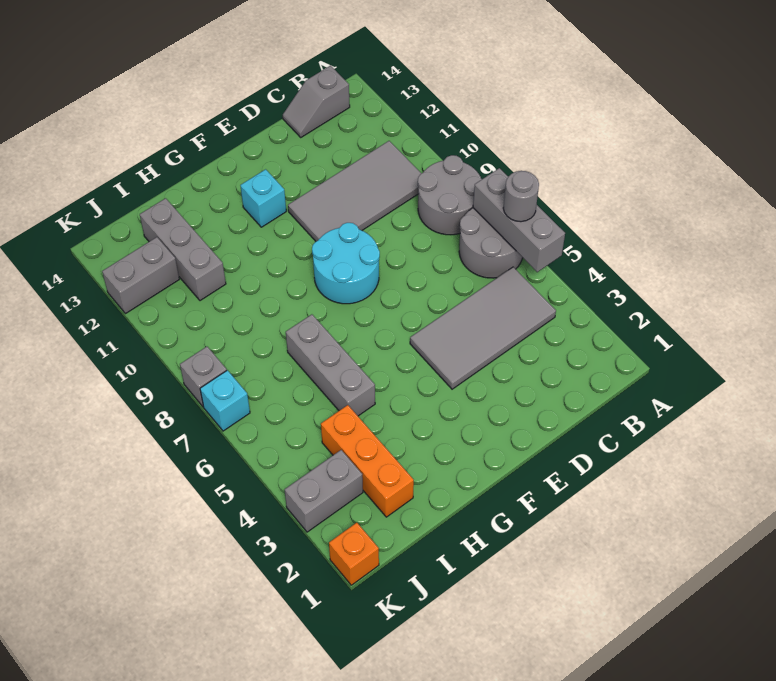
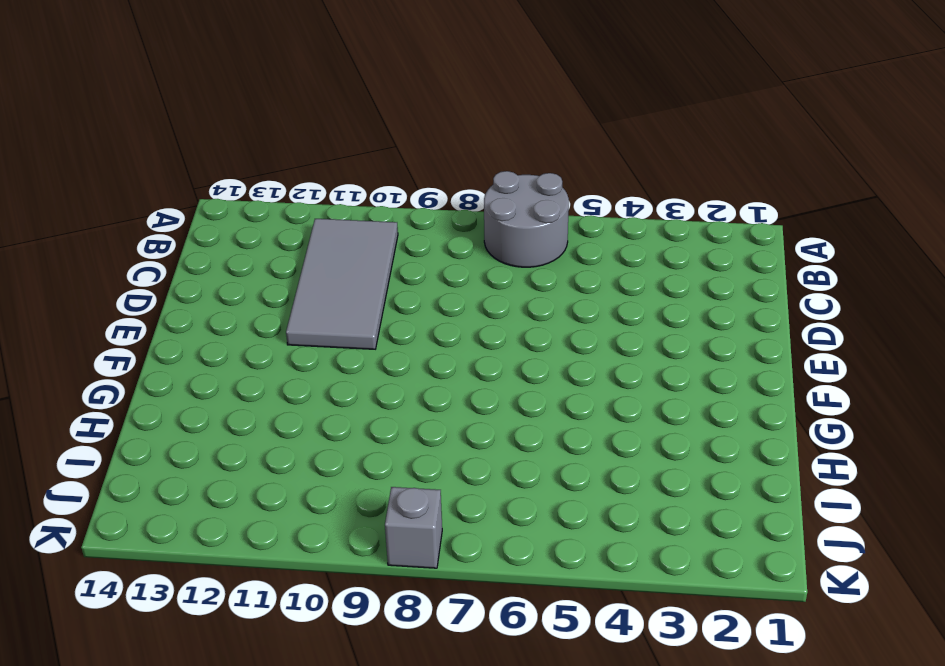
none -> grey round brick A8:B9 level 1
none -> grey tile B4:E5 level 1
none -> grey slope B14:C14 level 1 top B

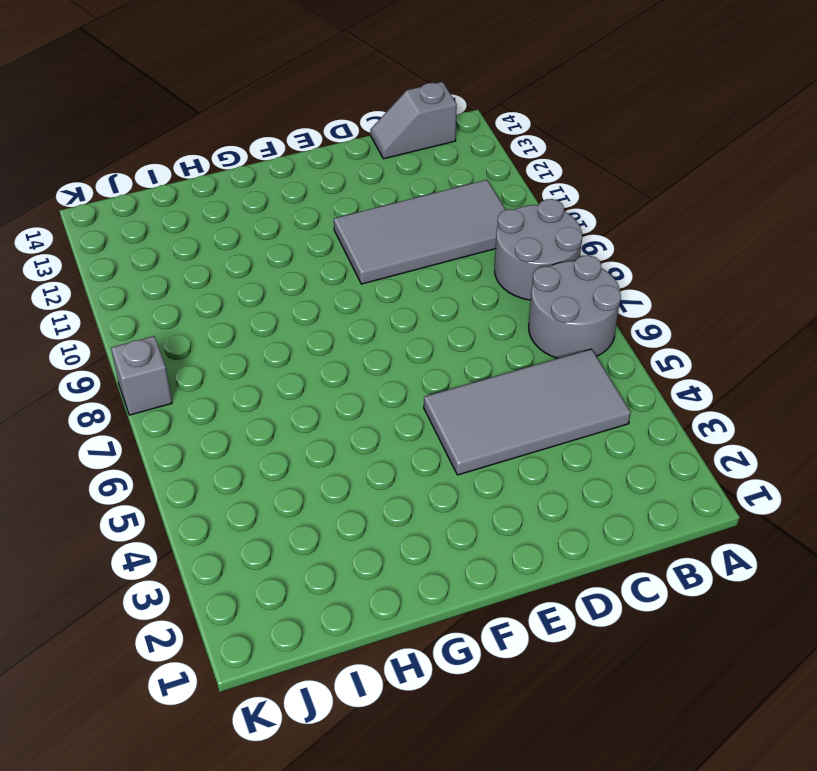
none -> cyan round brick E8:F9 level 1
none -> cyan brick F12 level 1
none -> grey brick H5:H7 level 1

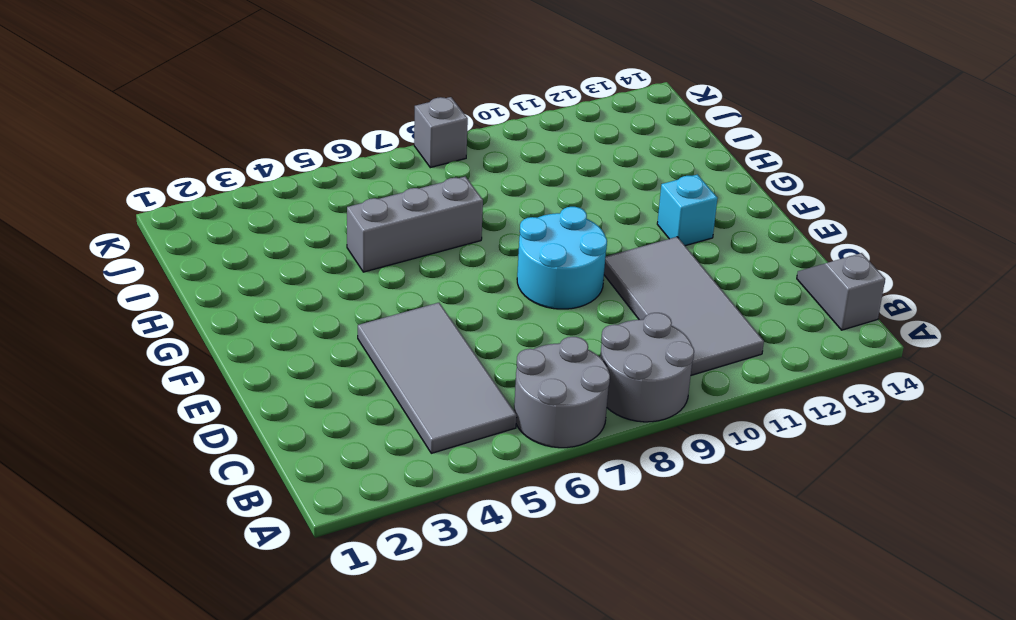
none -> orange brick I2:I4 level 1
none -> grey brick I11:I13 level 1
none -> grey brick J3:K3 level 1

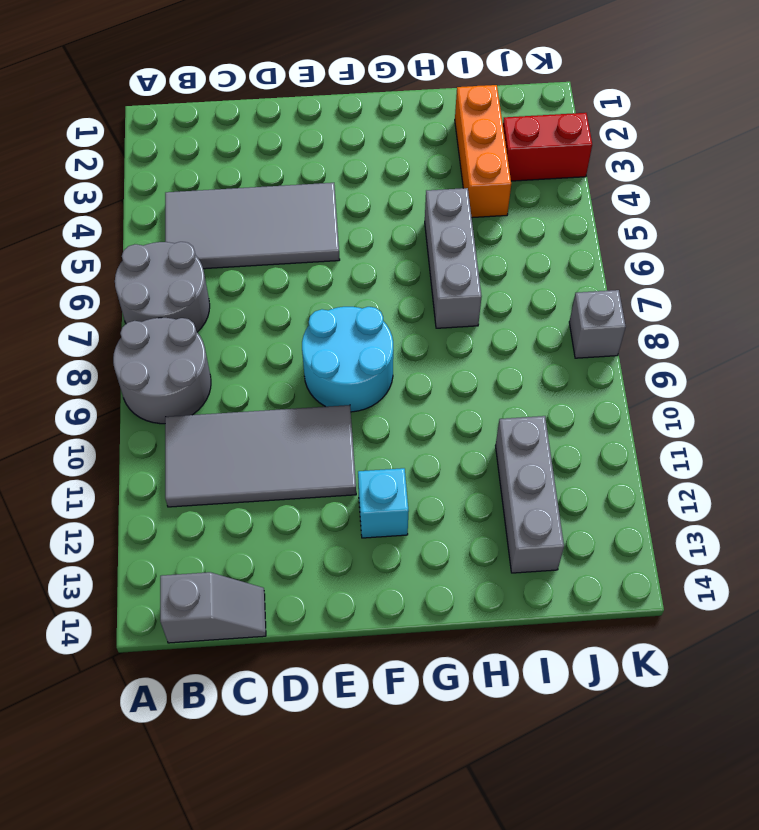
red brick J3:K3 level 1 -> grey brick J3:K3 level 1
none -> grey brick J12:K12 level 1
none -> orange brick K1 level 1
none -> cyan brick K7 level 1

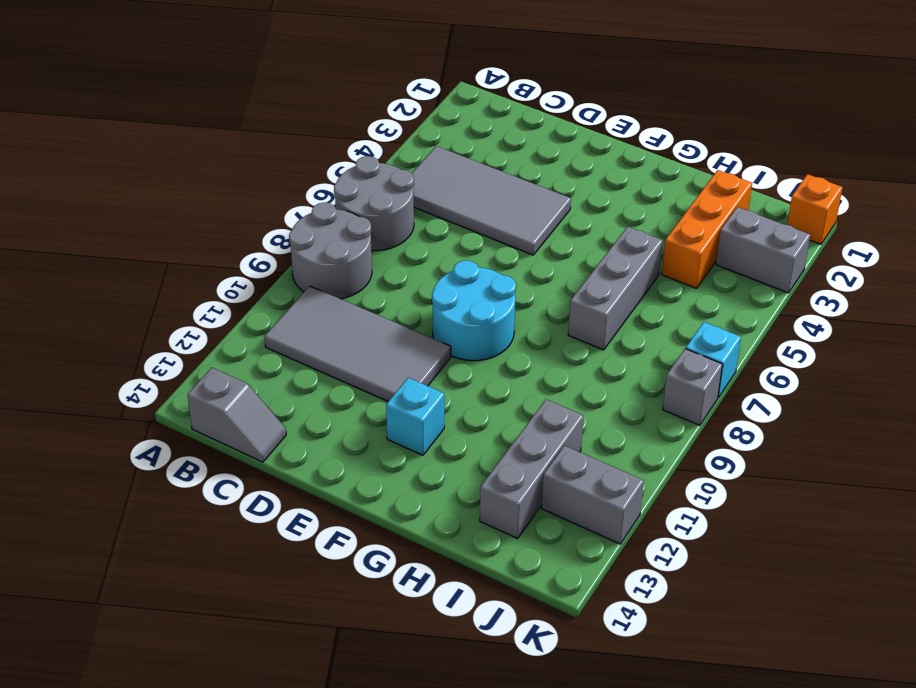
none -> grey brick A5:A7 level 2
none -> grey round brick A6 level 3

